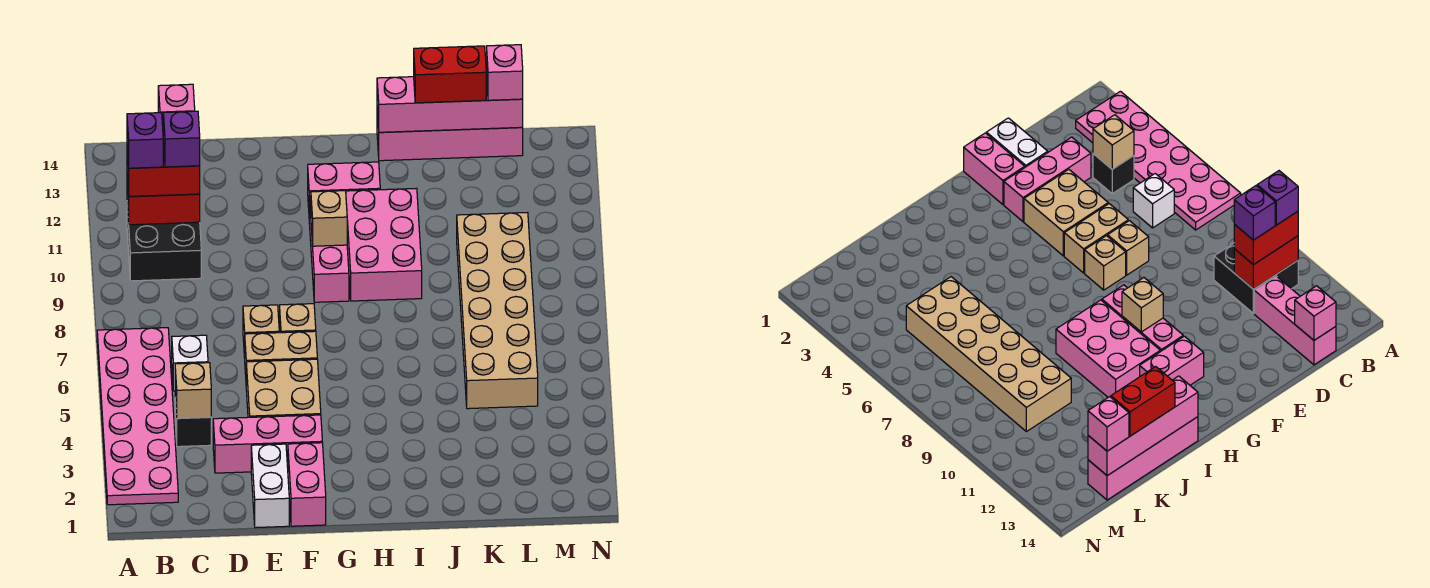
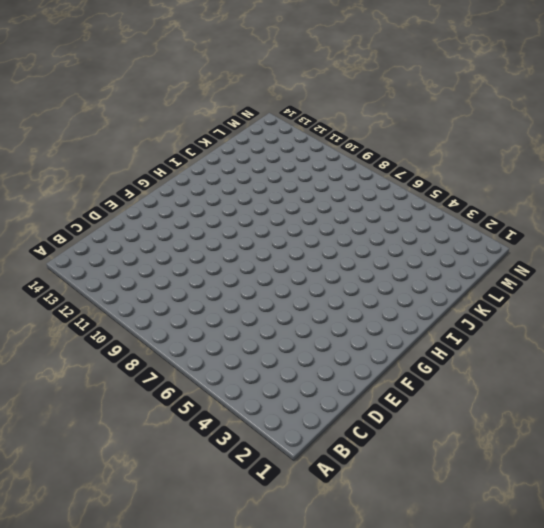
none -> pink plate A2:B7 level 1
none -> black brick B10:C11 level 1
none -> black brick C4 level 1

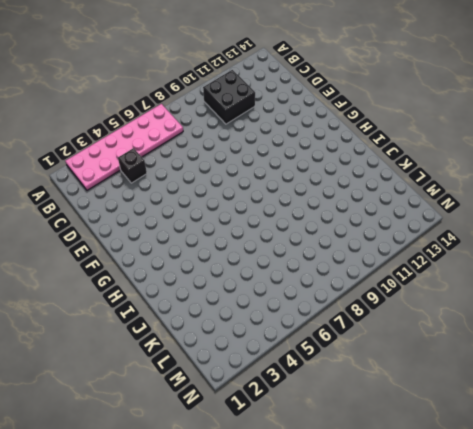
none -> white brick C6 level 1
none -> pink brick C12:C14 level 1
none -> pink brick D3:F3 level 1

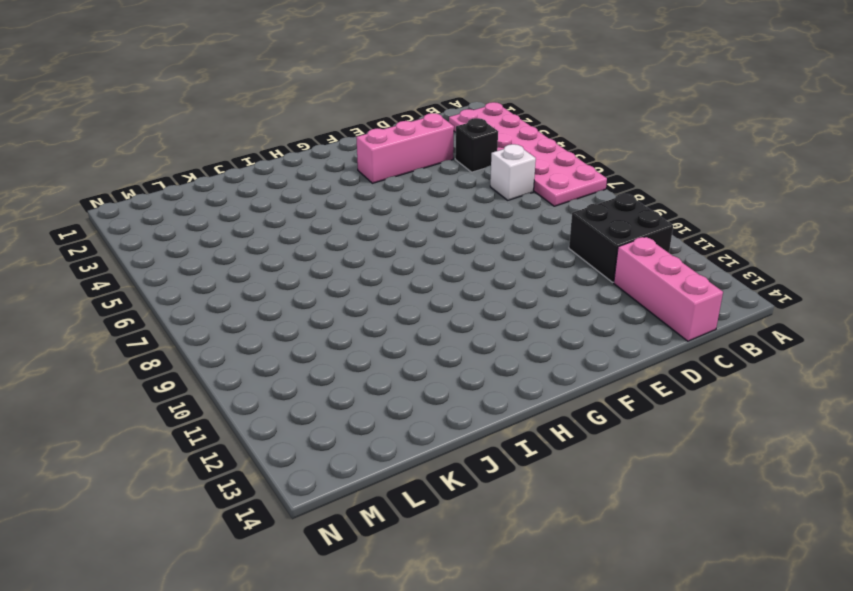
none -> white brick E1:E2 level 1
none -> tan brick E4:F5 level 1
none -> tan brick E6:F6 level 1

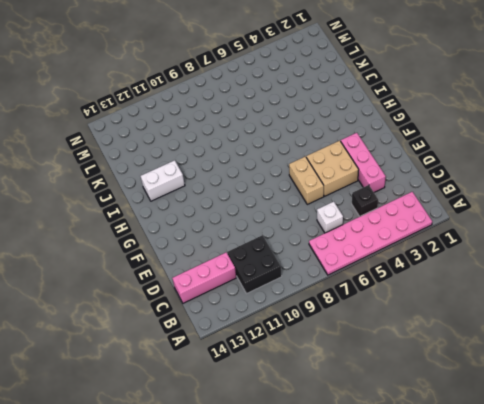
white brick I12:I13 level 1 -> white brick E1:E2 level 1
none -> tan brick E7 level 1
none -> pink brick F1:F2 level 1
none -> tan brick F7 level 1

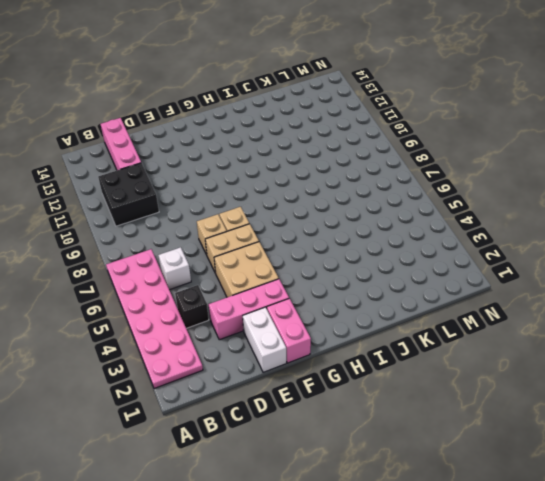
none -> pink brick G9:G11 level 1
none -> pink brick G12:H12 level 1
none -> pink brick H9:I11 level 1

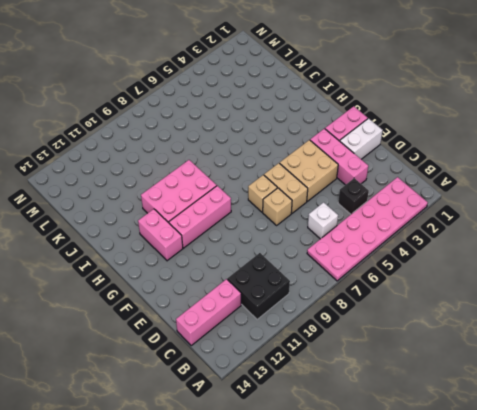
none -> pink brick I14:L14 level 1
none -> tan brick K5:L10 level 1
none -> red brick B11:C11 level 2

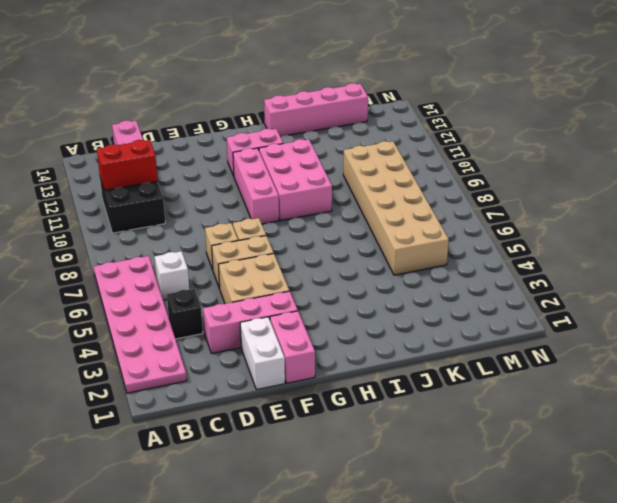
none -> tan brick C4 level 2
none -> pink brick C14 level 2
none -> tan brick G10 level 2

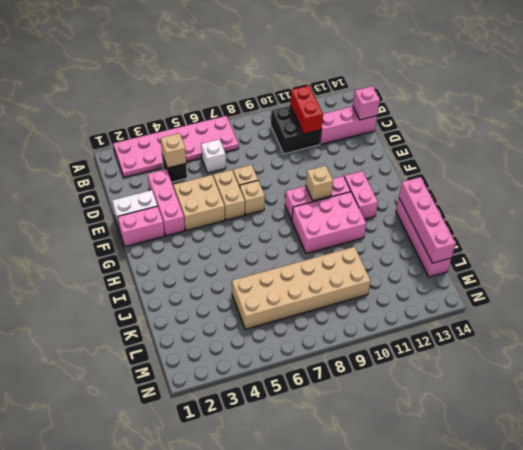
none -> red brick B11:C11 level 3
none -> red brick J14:K14 level 3
none -> pink brick L14 level 3

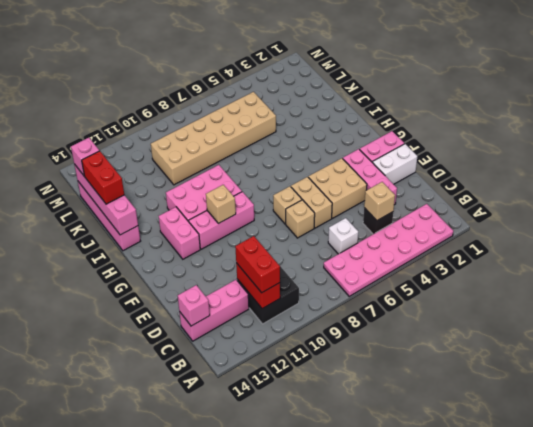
none -> purple brick B11 level 4
none -> purple brick C11 level 4

